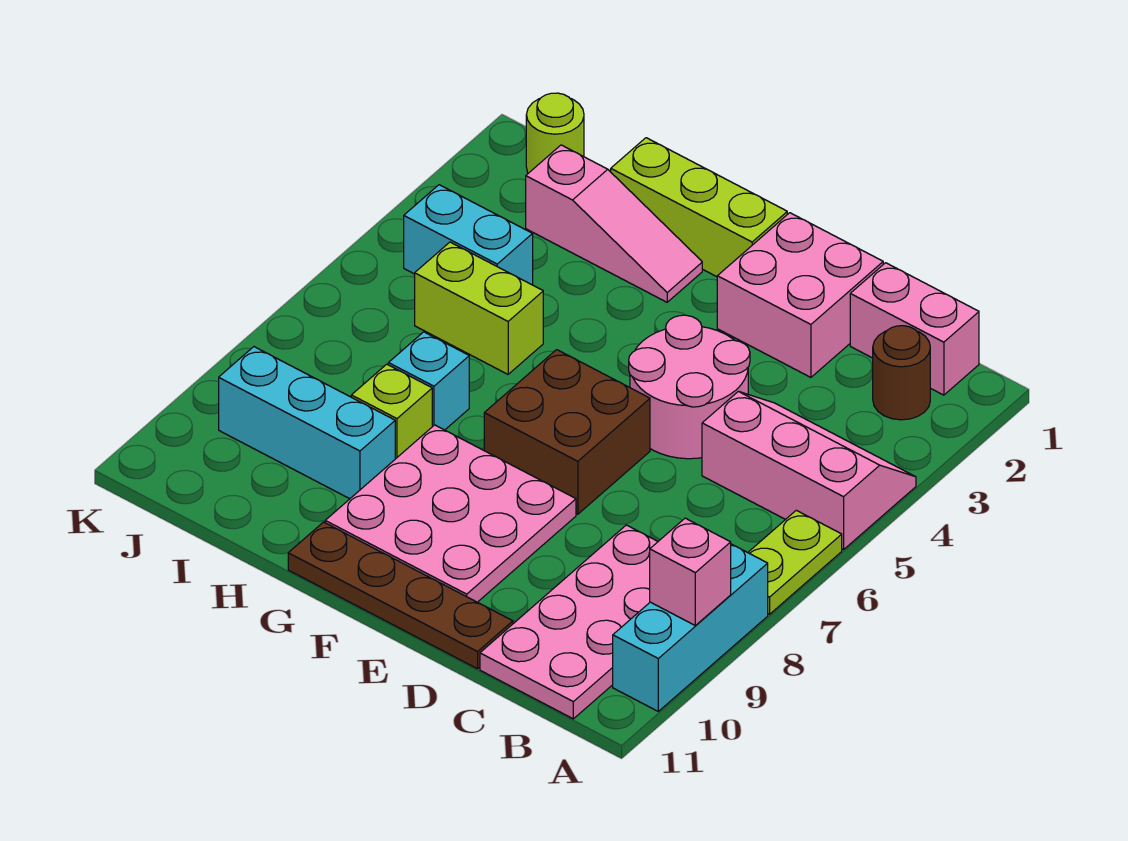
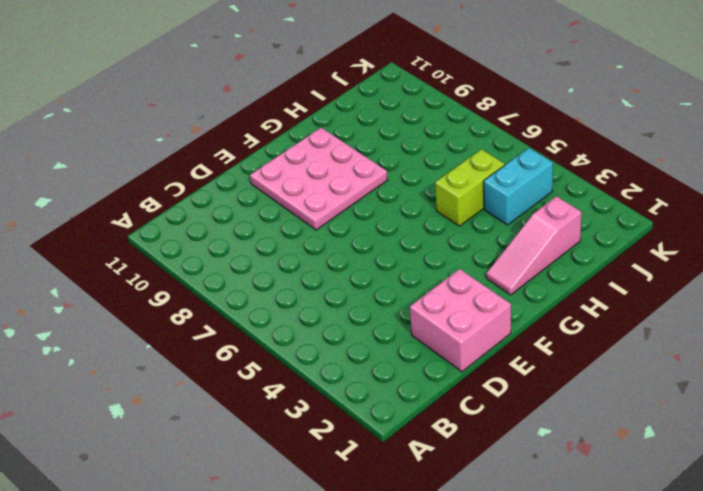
none -> pink slope A4:C5 level 1 top 5
none -> lime plate A6:A7 level 1
none -> cyan brick A8:A10 level 1

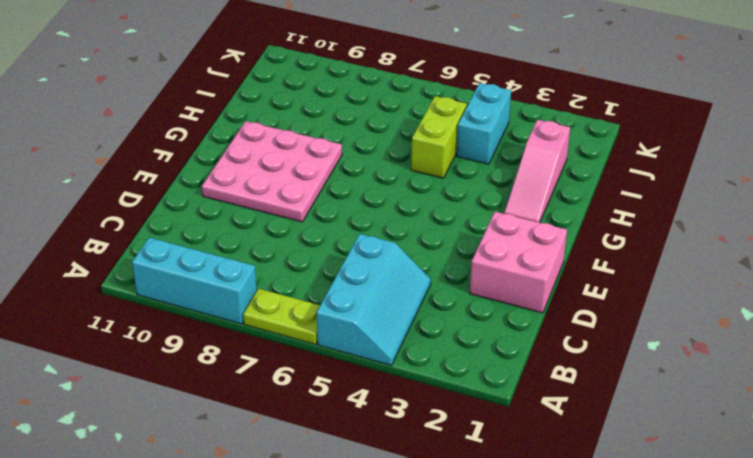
cyan slope A4:C5 level 1 top 5 -> pink slope A4:C5 level 1 top 5
none -> pink brick B1:C1 level 1
none -> brown round brick B2 level 1
none -> pink plate B8:C11 level 1

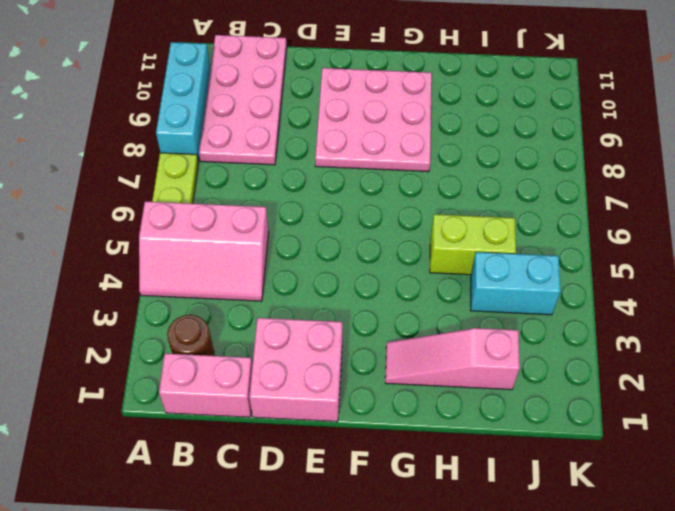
none -> pink round brick D4:E5 level 1
none -> brown plate D11:G11 level 1
none -> brown brick E6:F7 level 1

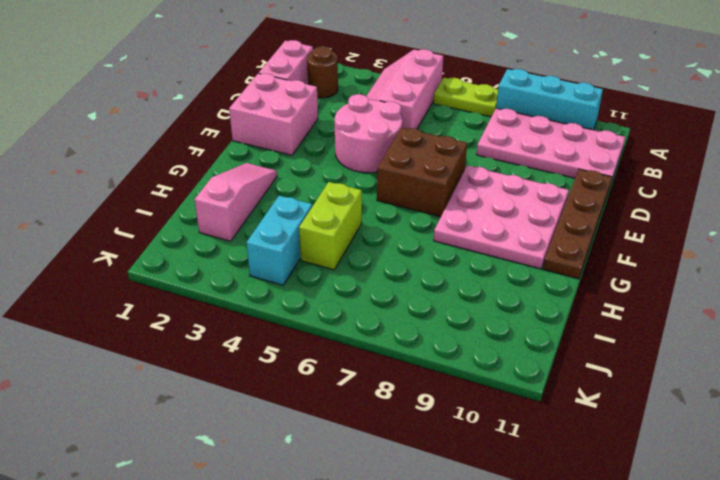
none -> lime brick F1:H1 level 1
none -> cyan brick H7 level 1
none -> lime brick H8 level 1

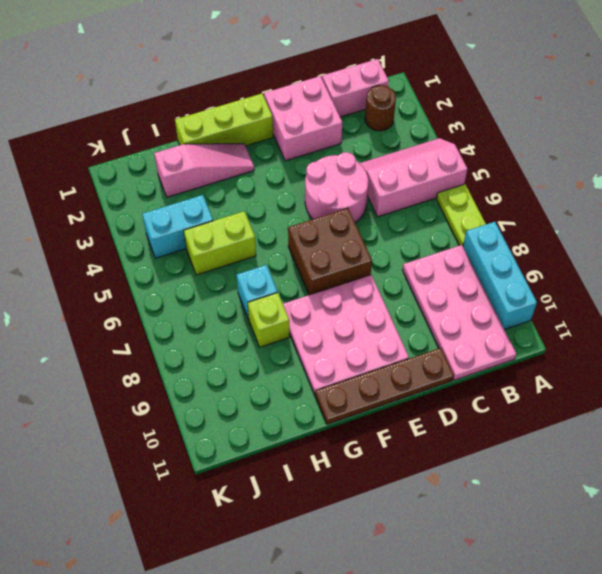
none -> cyan brick H9:J9 level 1
none -> lime round brick J1 level 1
none -> pink brick A9 level 2

